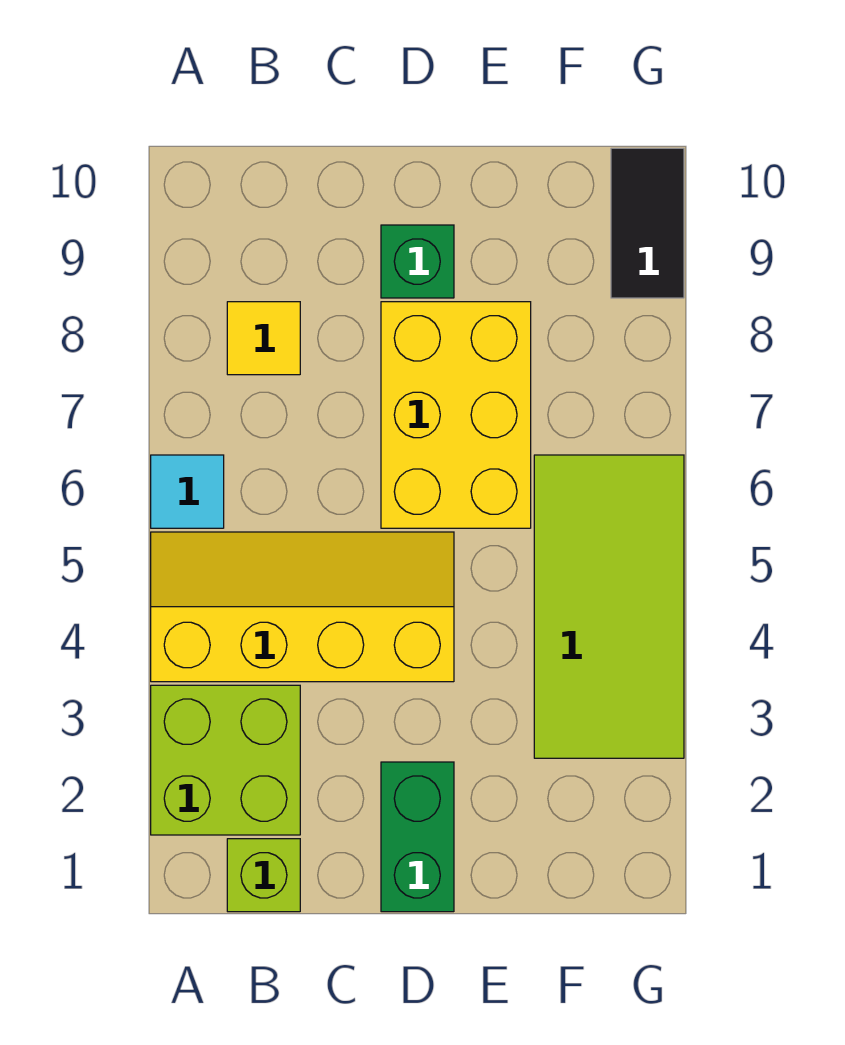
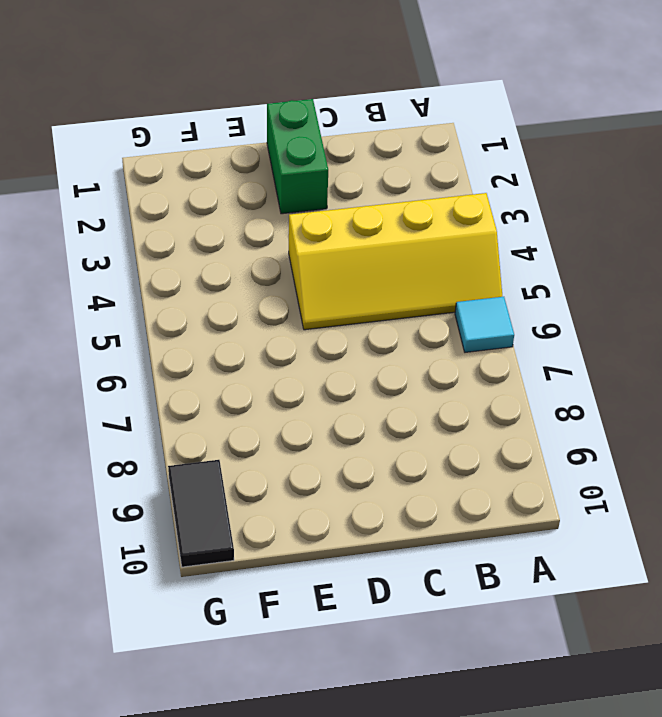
none -> lime brick A2:B3 level 1
none -> lime brick B1 level 1

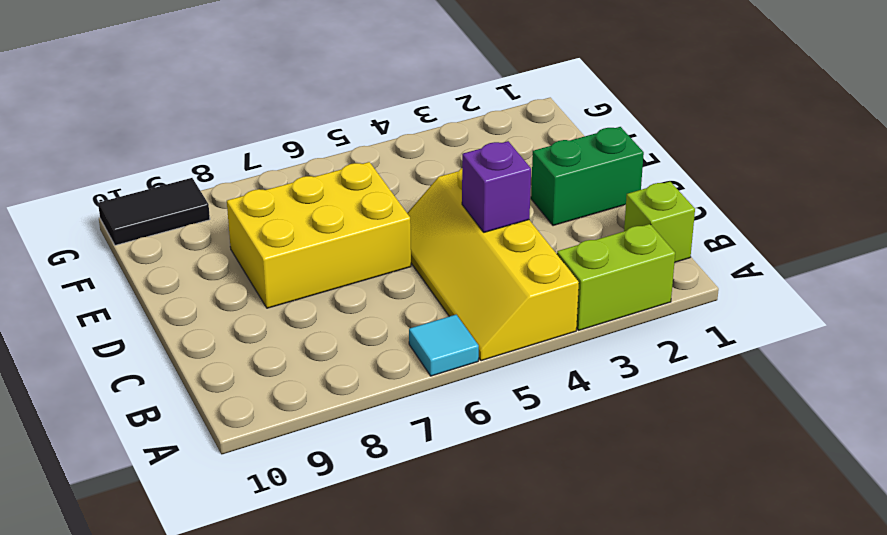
lime brick A2:A3 level 1 -> lime brick A2:B3 level 1
purple brick C4 level 2 -> none
none -> yellow tile B8 level 1
none -> green brick D9 level 1

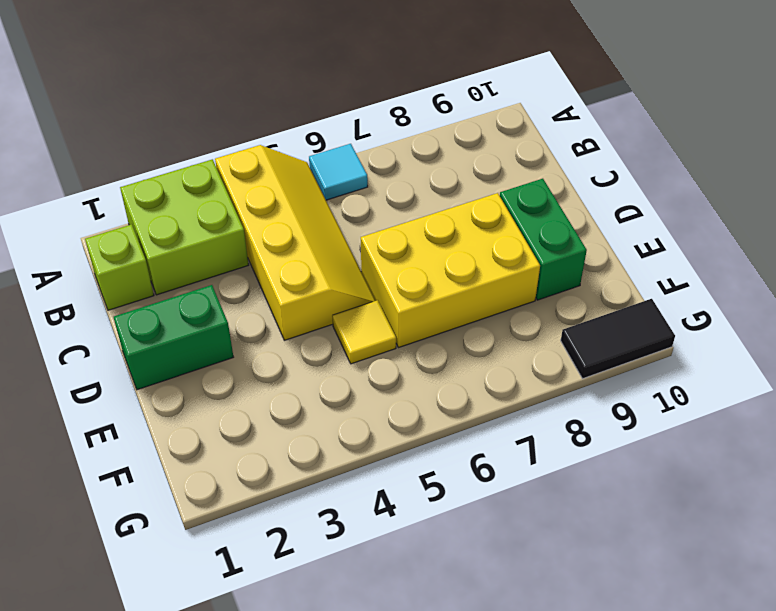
green brick D9:E9 level 1 -> green brick D9 level 1
yellow tile E5 level 1 -> yellow tile B8 level 1
none -> lime tile F3:G6 level 1

